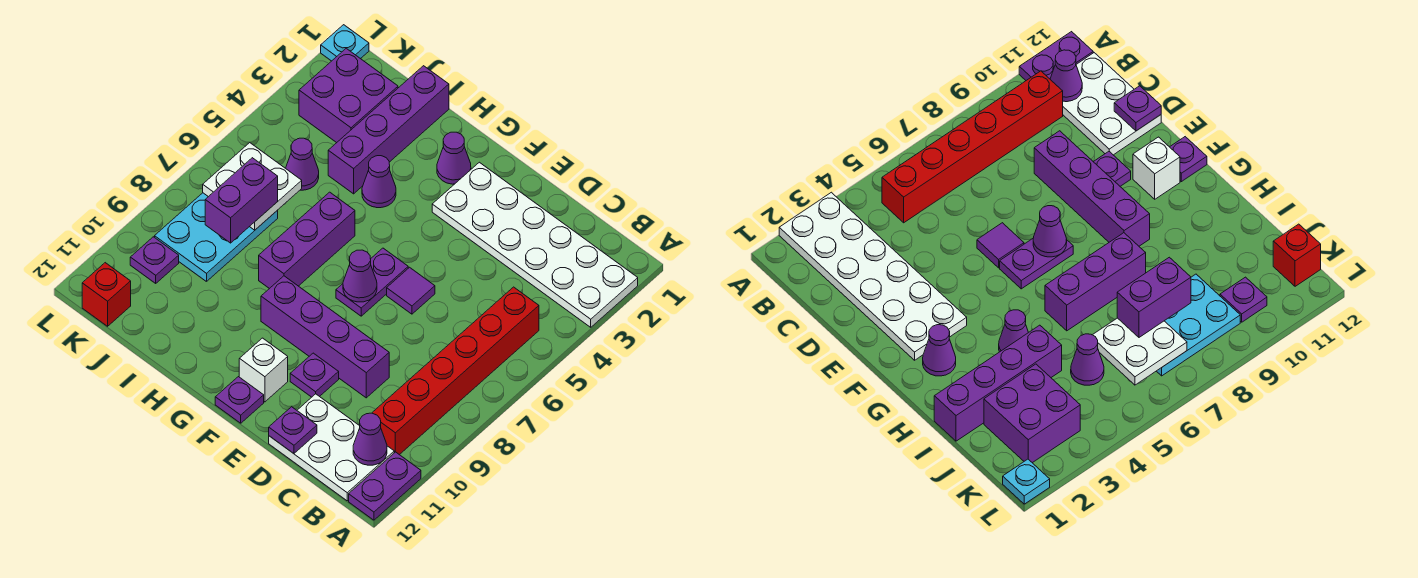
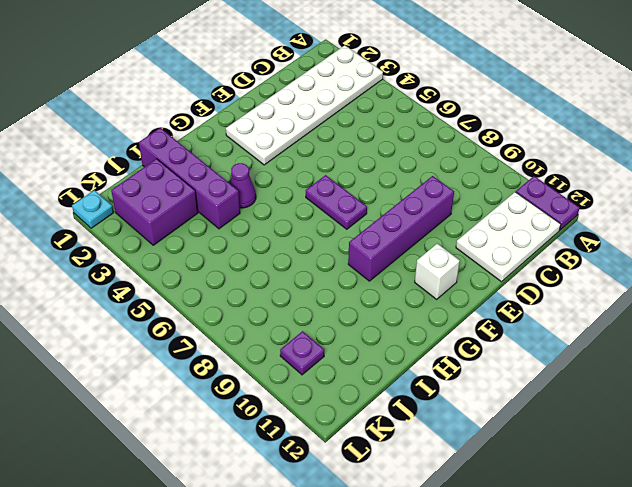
none -> red brick B5:B10 level 1
none -> purple tile E6 level 1
none -> purple plate E10 level 1

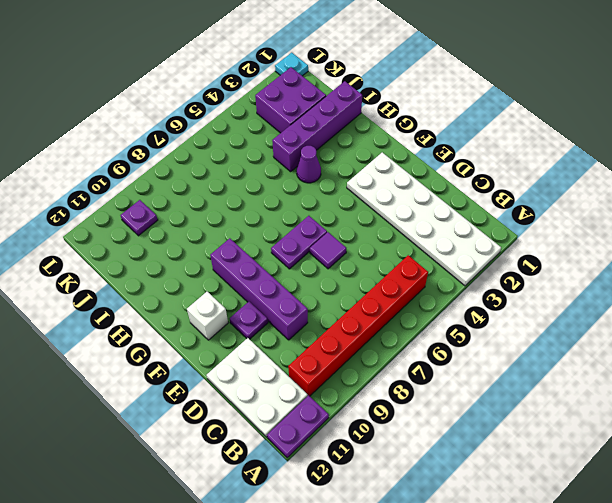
none -> purple plate F12 level 1
none -> purple cone G2 level 1
none -> purple brick H6:H8 level 1

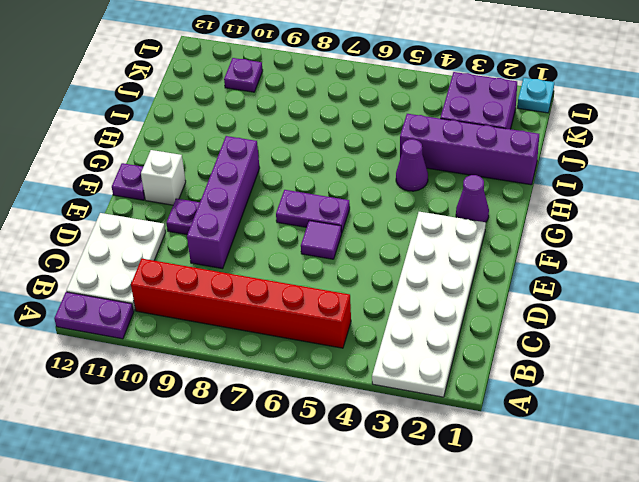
none -> purple brick H6:H8 level 1
none -> purple cone J5 level 1
none -> cyan plate J7:K9 level 1

